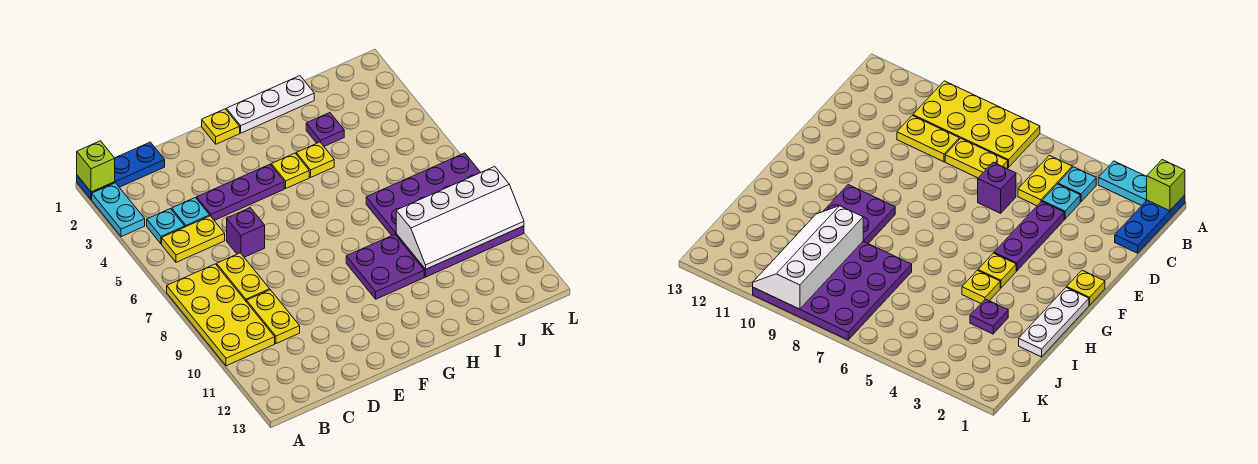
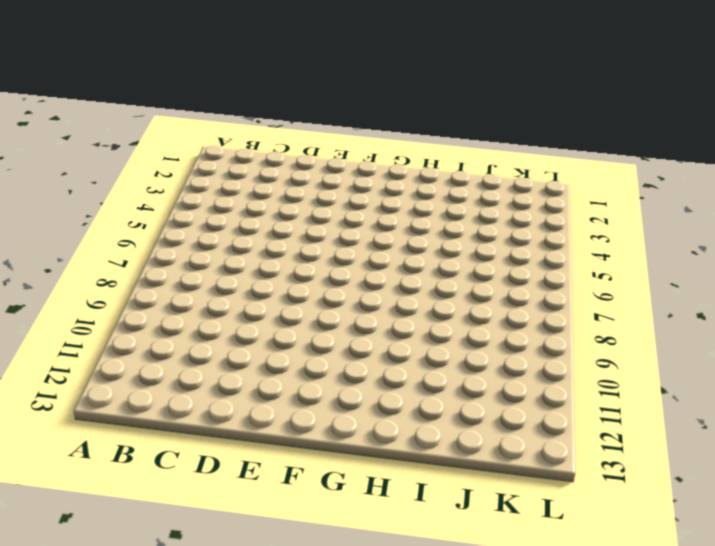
none -> blue plate A1:C1 level 1
none -> cyan plate A2:A3 level 1
none -> yellow plate A7:B10 level 1

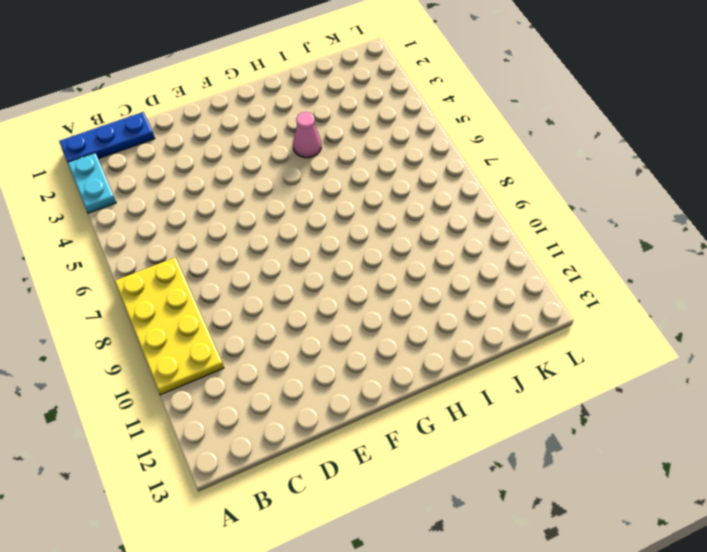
pink cone H4 level 1 -> yellow plate H4 level 1
none -> cyan plate B4 level 1
none -> yellow plate B5:C5 level 1
none -> cyan plate C4 level 1

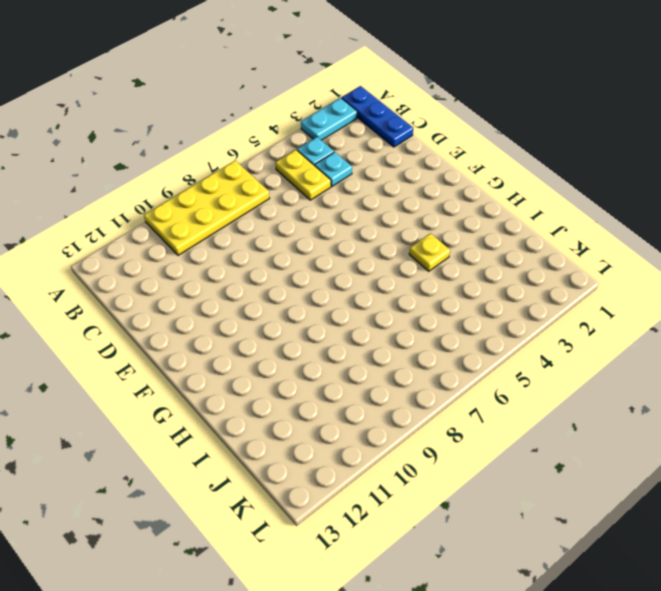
none -> yellow plate C7:C8 level 1
none -> yellow plate C9:C10 level 1
none -> purple plate D4:F4 level 1

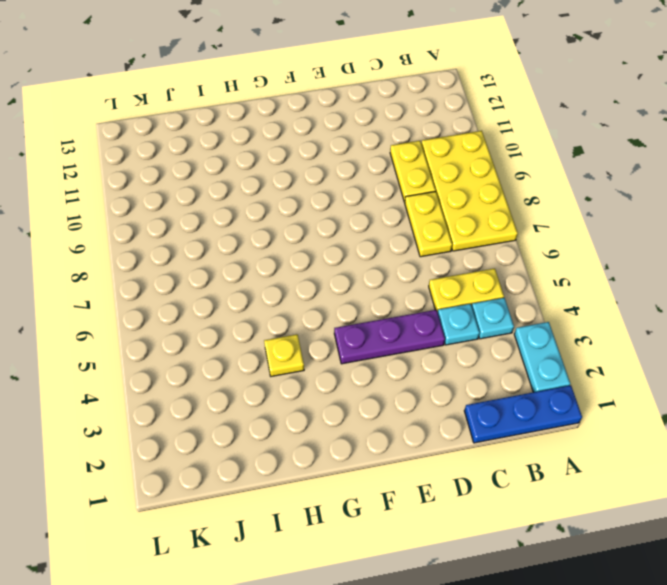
none -> purple brick D6 level 1
none -> yellow plate F1 level 1
none -> white plate G1:I1 level 1

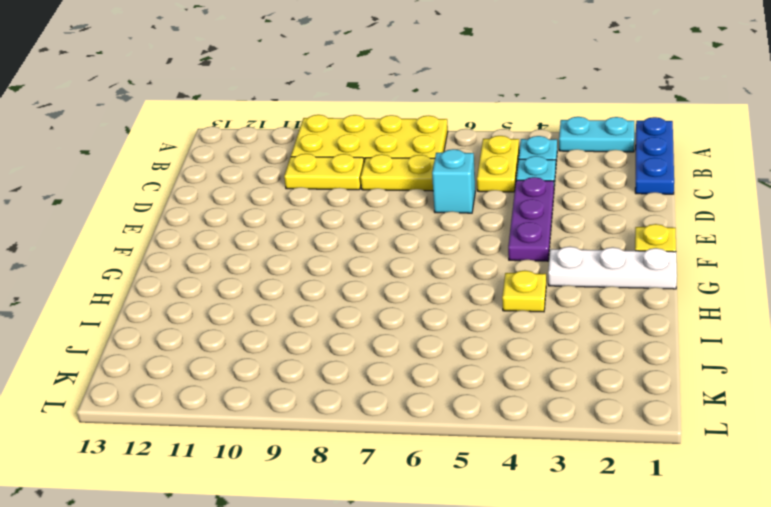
cyan brick D6 level 1 -> purple brick D6 level 1
white plate G1:G3 level 1 -> white plate G1:I1 level 1
none -> yellow plate G4 level 1
none -> purple plate G9:H10 level 1
none -> purple plate I3 level 1

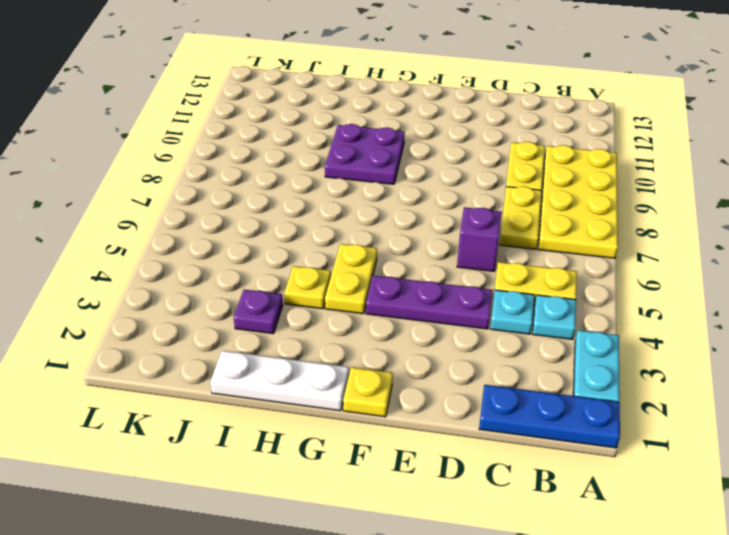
yellow plate G4:G5 level 1 -> yellow plate G4 level 1
none -> purple plate I7:L10 level 1
none -> lime brick A1 level 2
none -> white slope I9:L10 level 2 top 9

